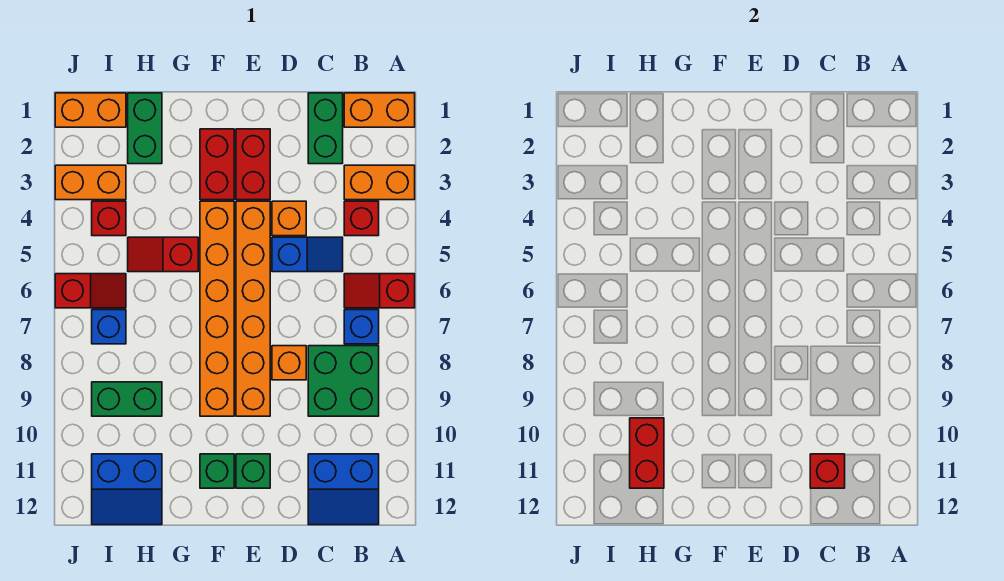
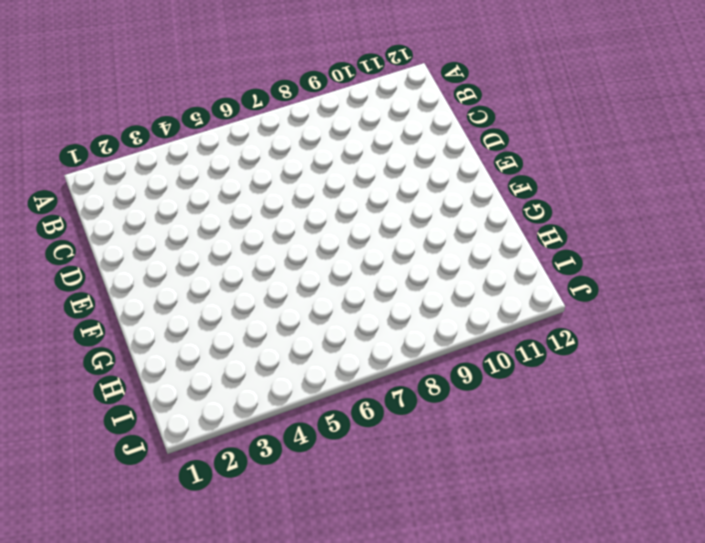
none -> orange brick A1:B1 level 1
none -> orange brick A3:B3 level 1
none -> red slope A6:B6 level 1 top A

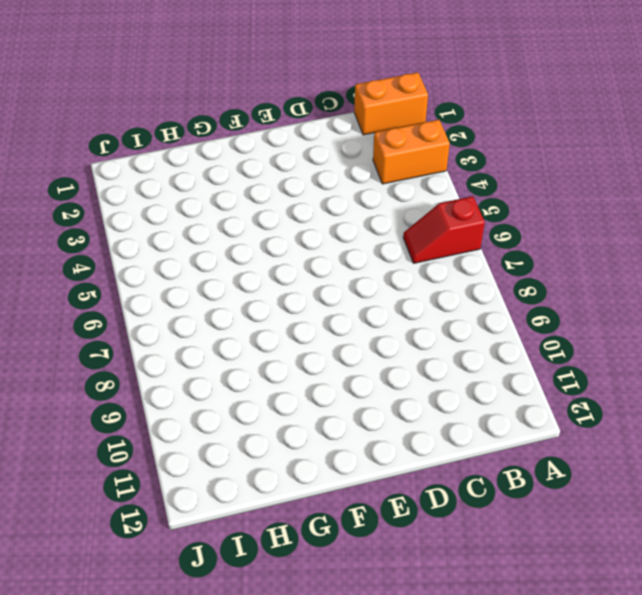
none -> red brick B4 level 1
none -> blue brick B7 level 1
none -> green brick B8:C9 level 1

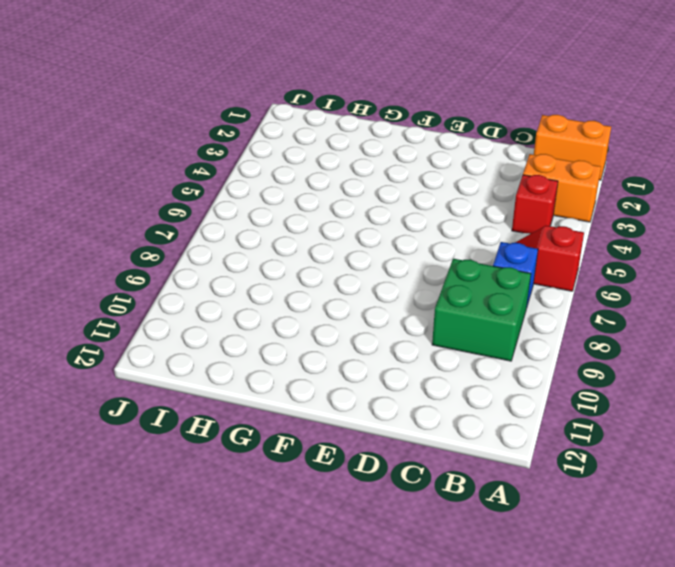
none -> blue slope B11:C12 level 1 top 11
none -> green brick C1:C2 level 1
none -> blue slope C5:D5 level 1 top D

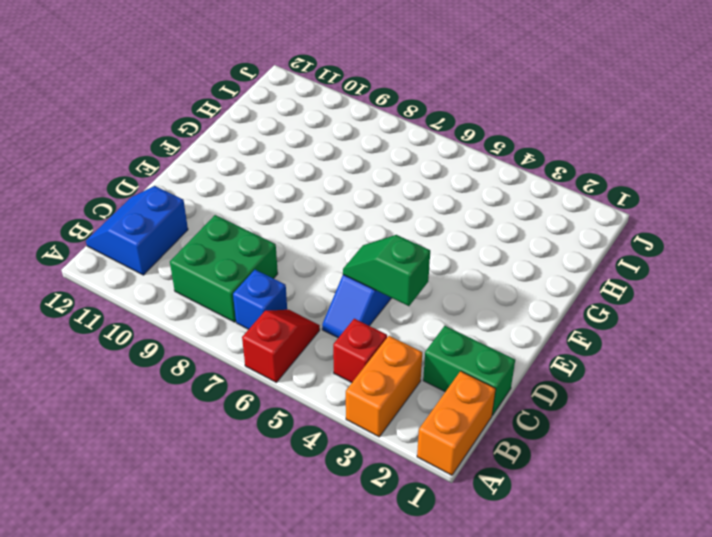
green slope D4:D5 level 2 top 4 -> none
none -> orange brick D4 level 1
none -> orange brick D8 level 1
none -> red brick E2:E3 level 1

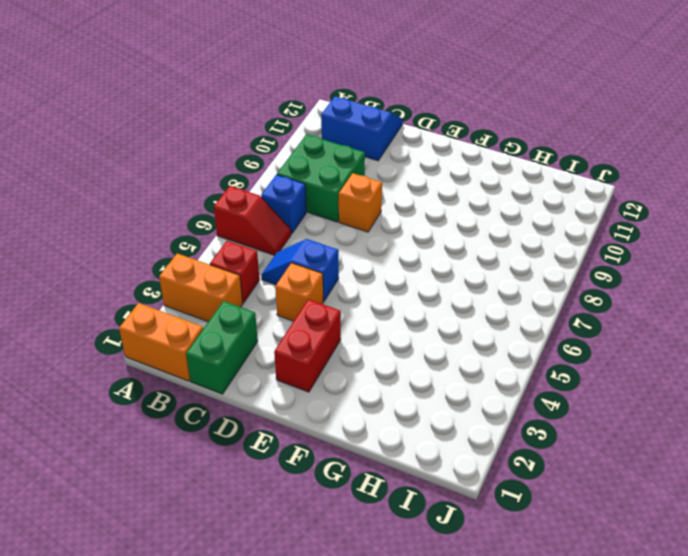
none -> orange brick E4:E9 level 1
none -> green brick E11 level 1
none -> red brick F2:F3 level 1

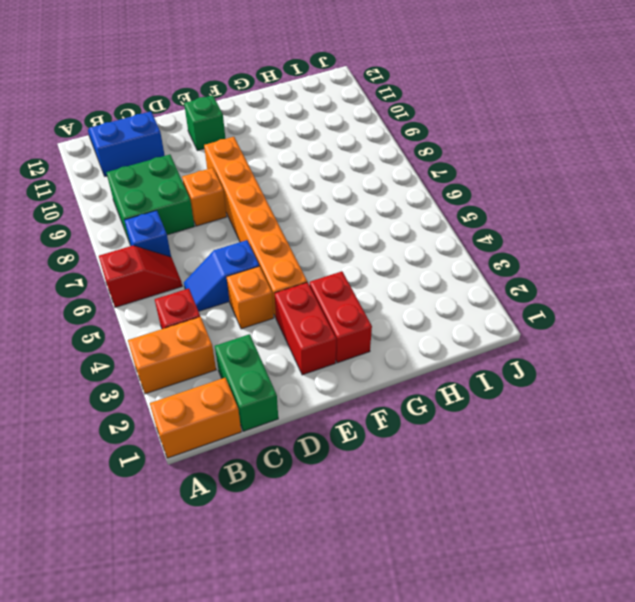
none -> orange brick F4:F9 level 1
none -> green brick F11 level 1
none -> red slope G5:H5 level 1 top G

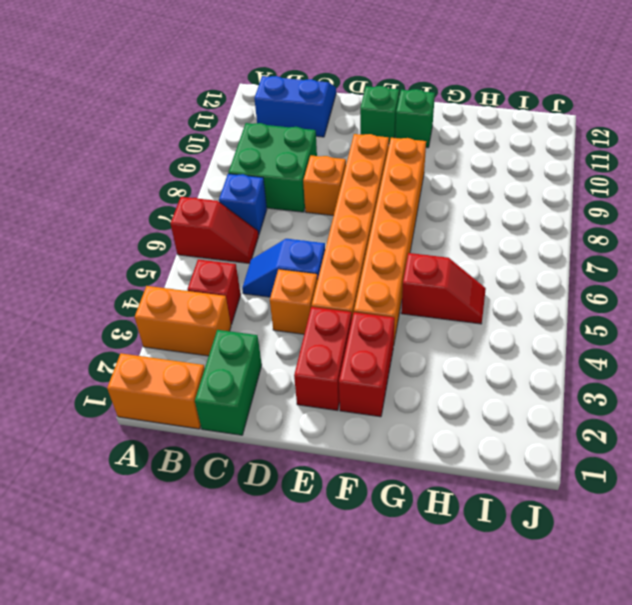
none -> green brick H1:H2 level 1
none -> green brick H9:I9 level 1
none -> blue slope H11:I12 level 1 top 11

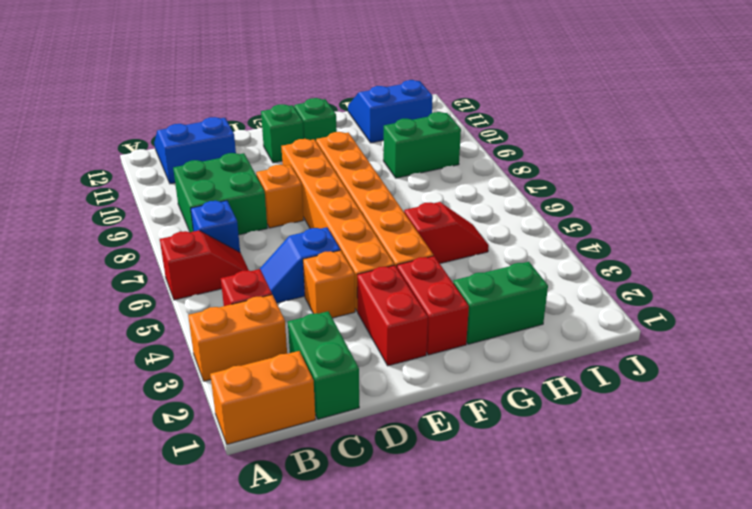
green brick G2:H2 level 1 -> green brick H1:H2 level 1
none -> orange brick I1:J1 level 1
none -> orange brick I3:J3 level 1
none -> red brick I4 level 1

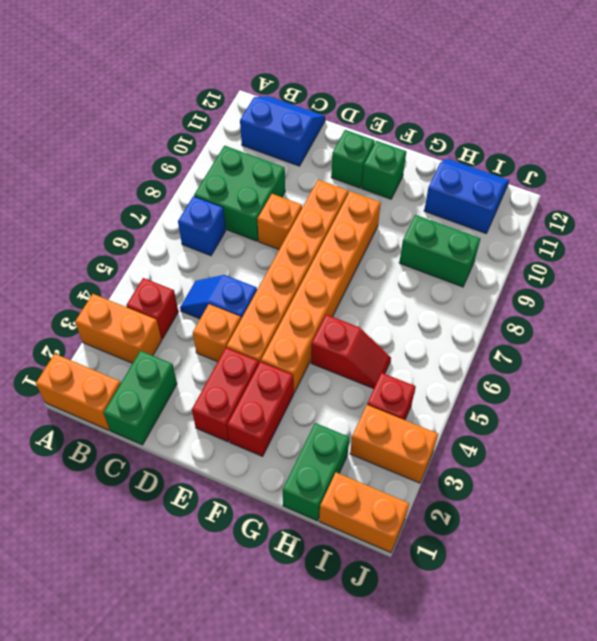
none -> red slope A6:B6 level 1 top A
none -> red slope I6:J6 level 1 top J
none -> blue brick I7 level 1

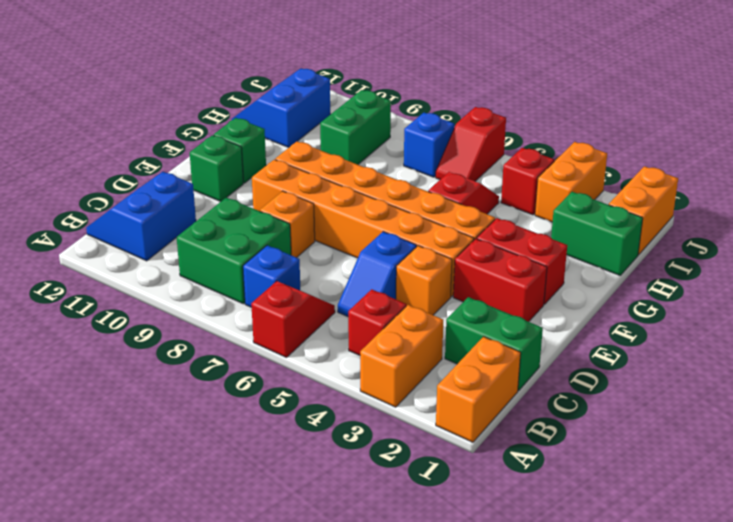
none -> red brick C11 level 2
none -> red brick H10:H11 level 2

